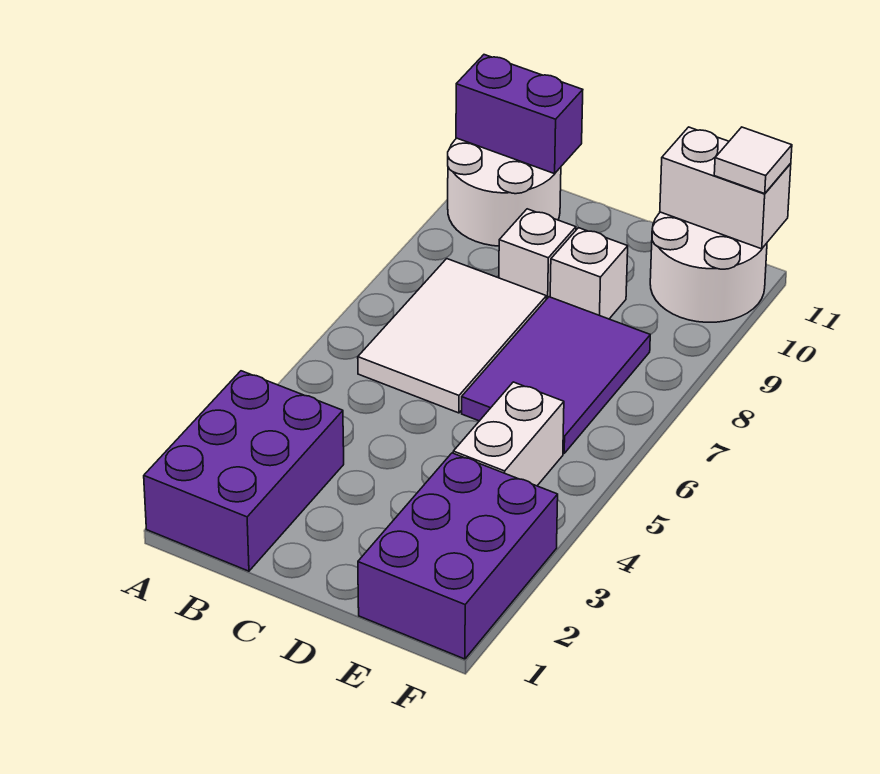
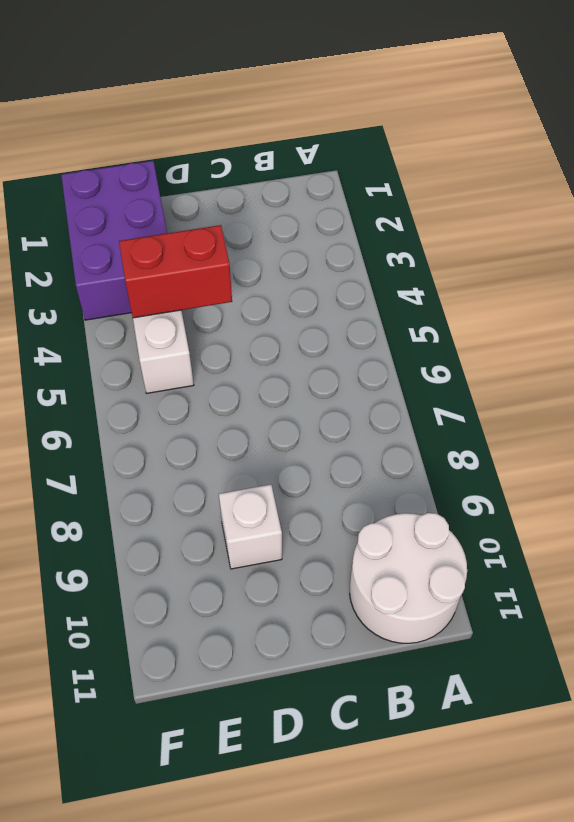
red brick D4:E4 level 2 -> none
none -> purple brick A1:B3 level 1
none -> white tile B6:C8 level 1
none -> white brick C9 level 1

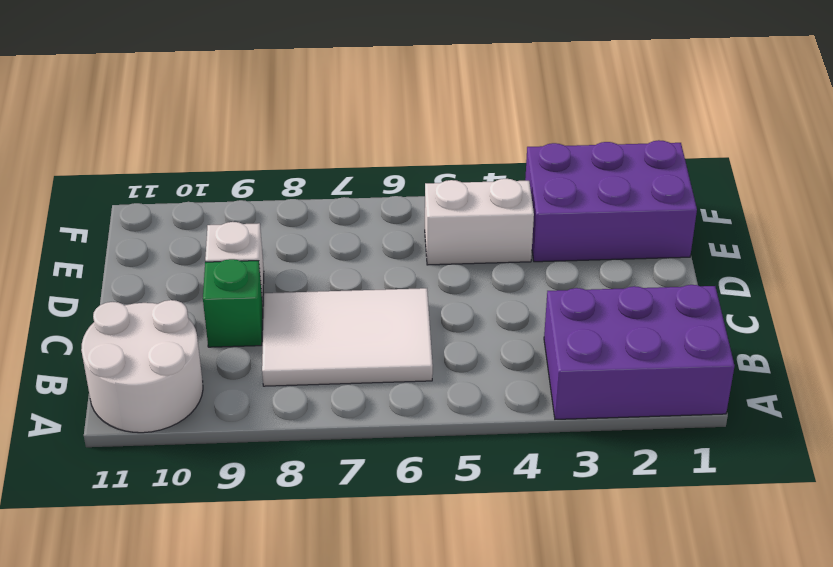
green brick C9 level 1 -> white brick C9 level 1
none -> purple tile D6:E8 level 1
none -> white round brick E10:F11 level 1
none -> purple brick A11:B11 level 2

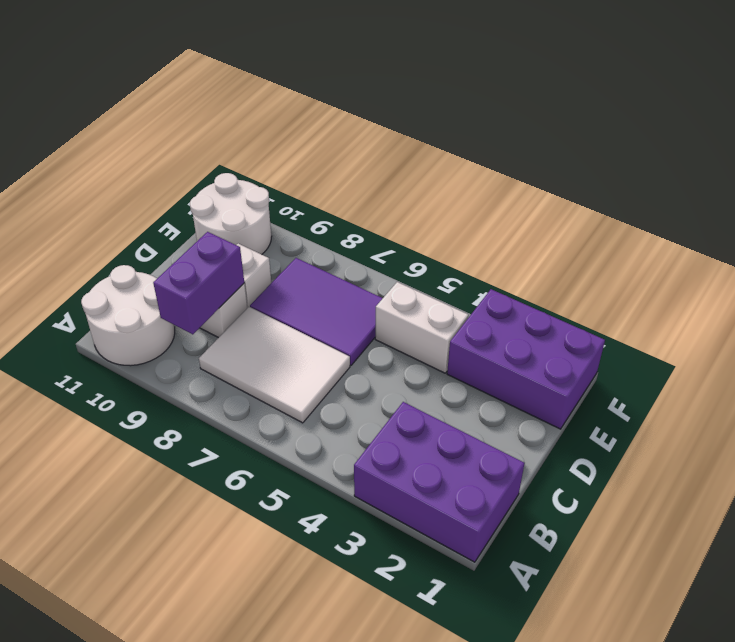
purple brick B9:C9 level 2 -> purple brick A11:B11 level 2
none -> white brick E11:F11 level 2
none -> white tile F11 level 3

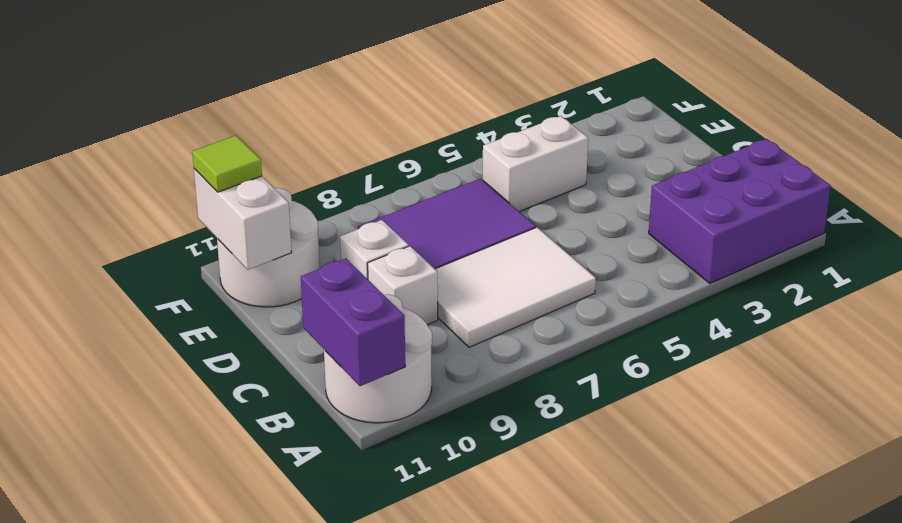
lime tile F11 level 3 -> white tile F11 level 3
none -> purple brick E1:F3 level 1

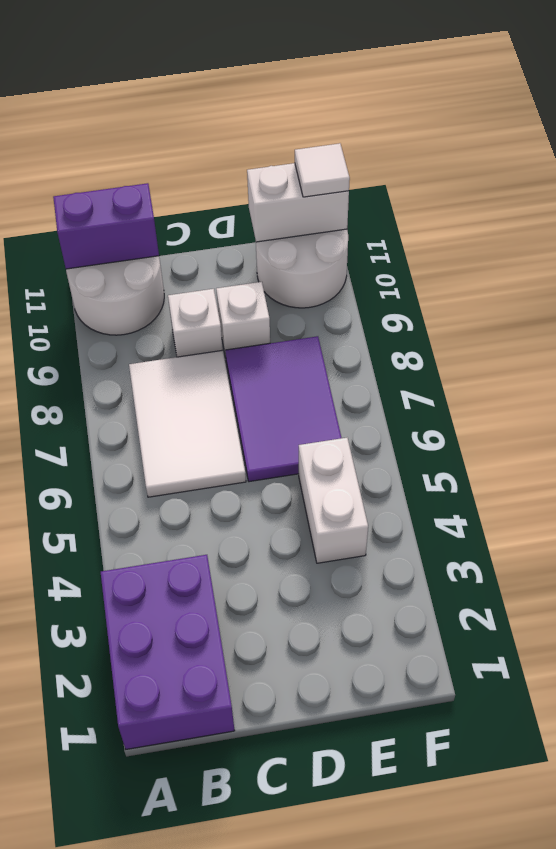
none -> purple brick E1:F3 level 1

